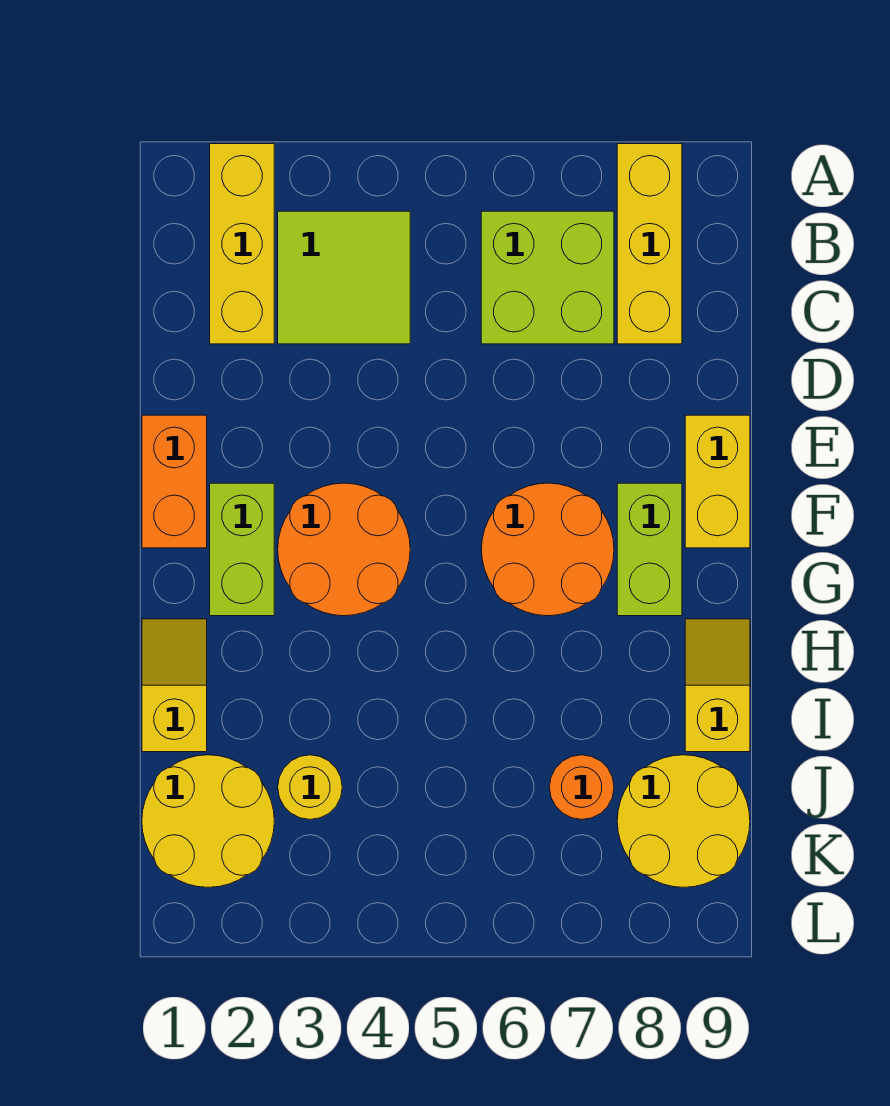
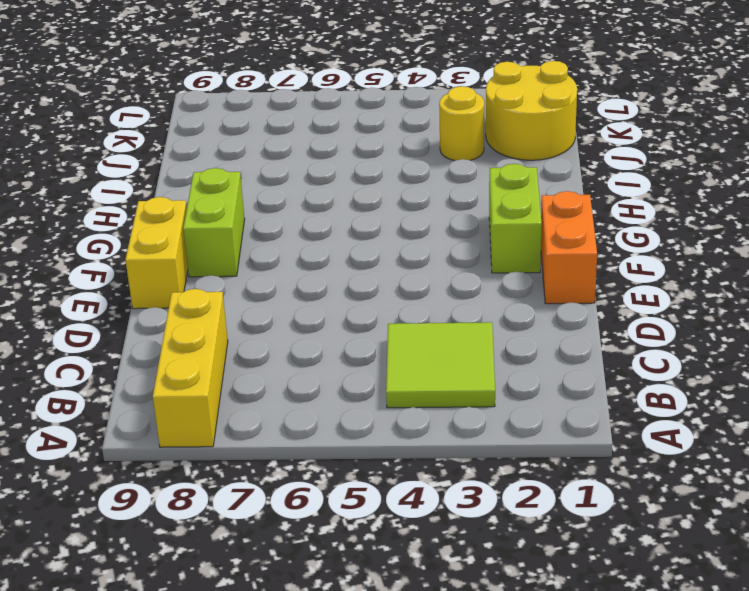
none -> yellow brick A2:C2 level 1
none -> lime brick B6:C7 level 1
none -> orange round brick F3:G4 level 1

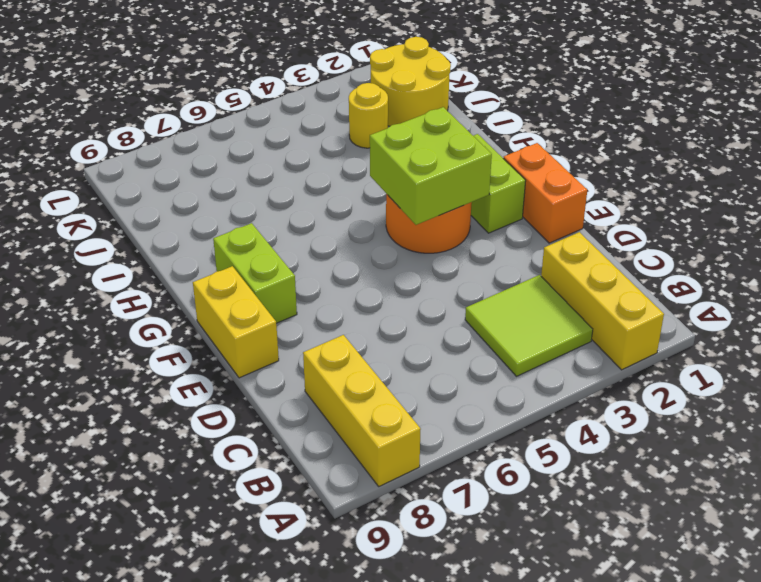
lime brick F3:G4 level 2 -> lime brick B6:C7 level 1
none -> orange round brick F6:G7 level 1
none -> yellow slope H1:I1 level 1 top I
none -> yellow slope H9:I9 level 1 top I

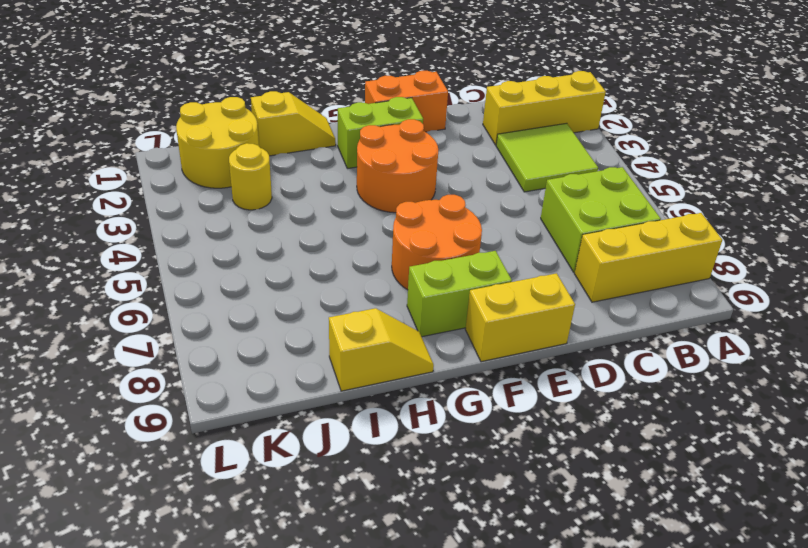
none -> orange round brick J7 level 1
none -> yellow round brick J8:K9 level 1

